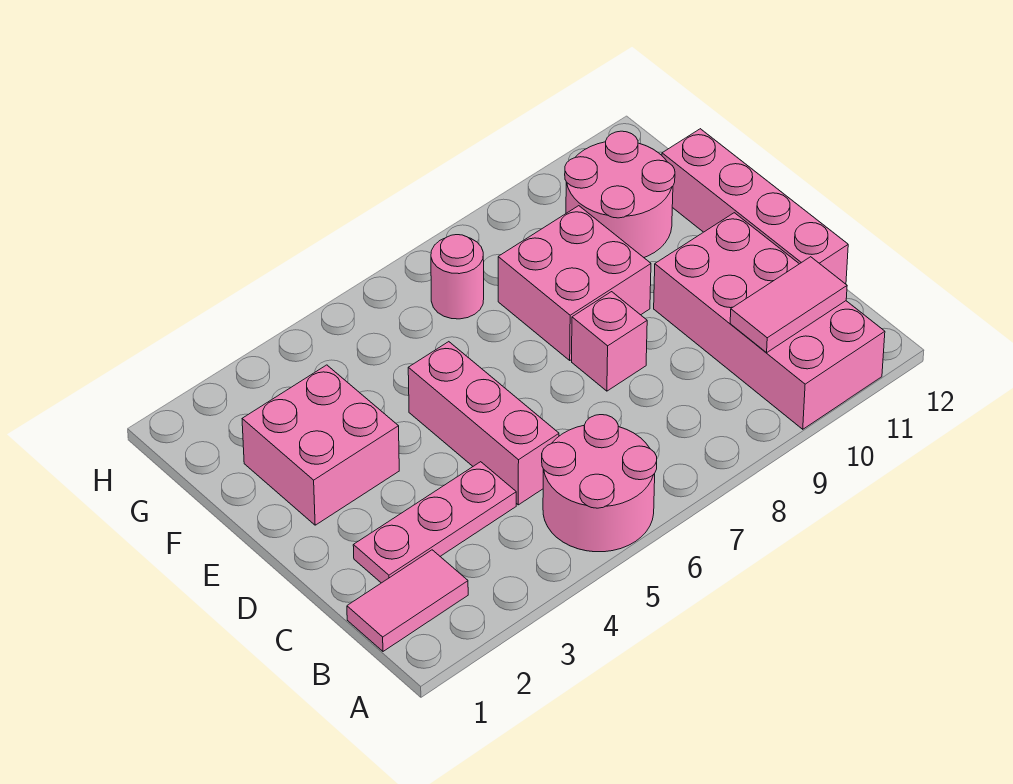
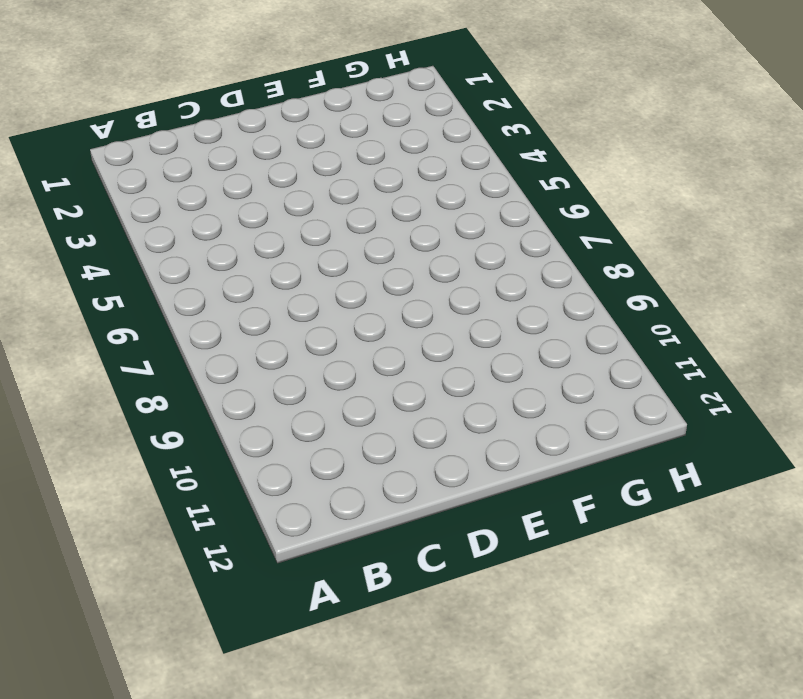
none -> pink round brick A5:B6 level 1
none -> pink brick A10:D11 level 1
none -> pink tile B1:B2 level 1

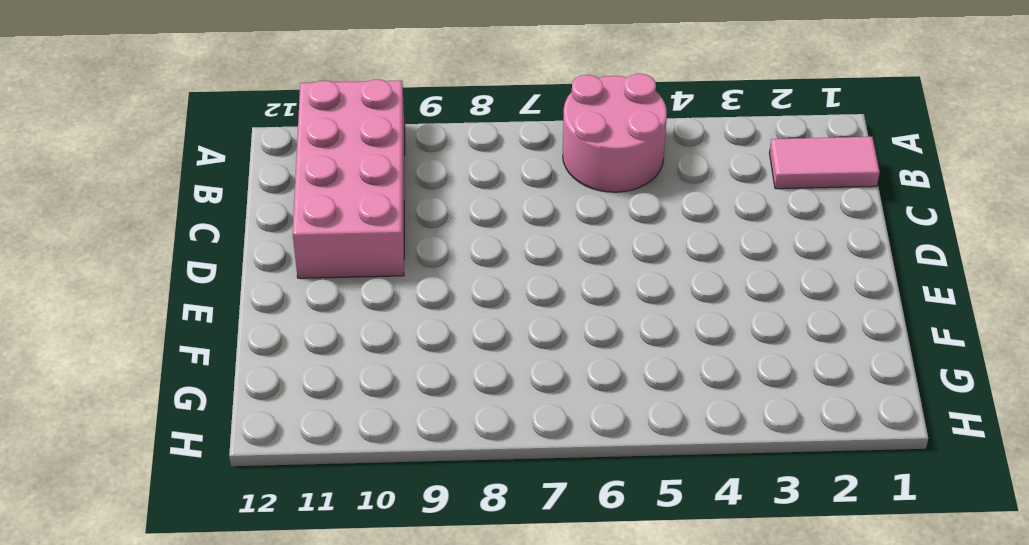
none -> pink plate C2:C4 level 1
none -> pink brick C5:E5 level 1
none -> pink brick C12:F12 level 1

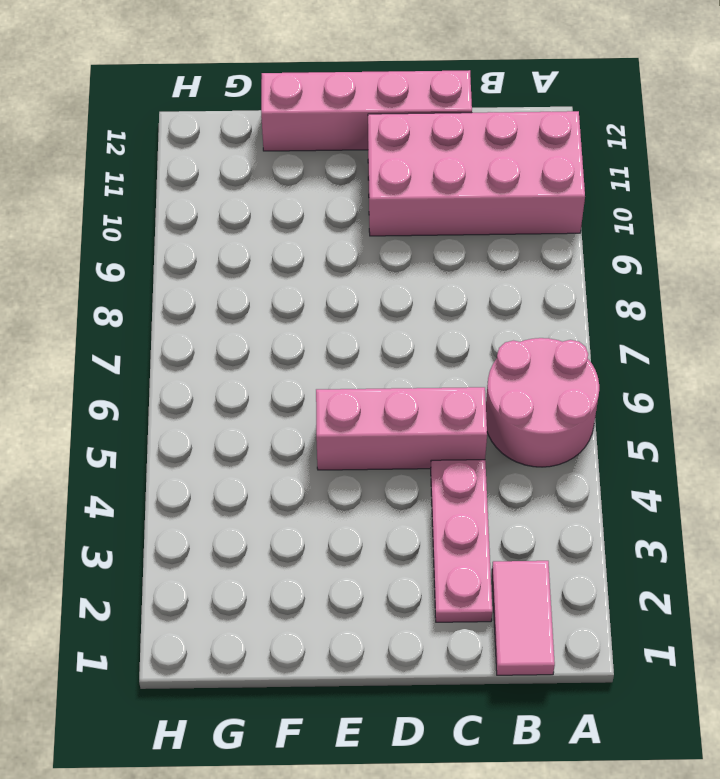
none -> pink brick D8 level 1
none -> pink brick E2:F3 level 1
none -> pink brick E8:F9 level 1

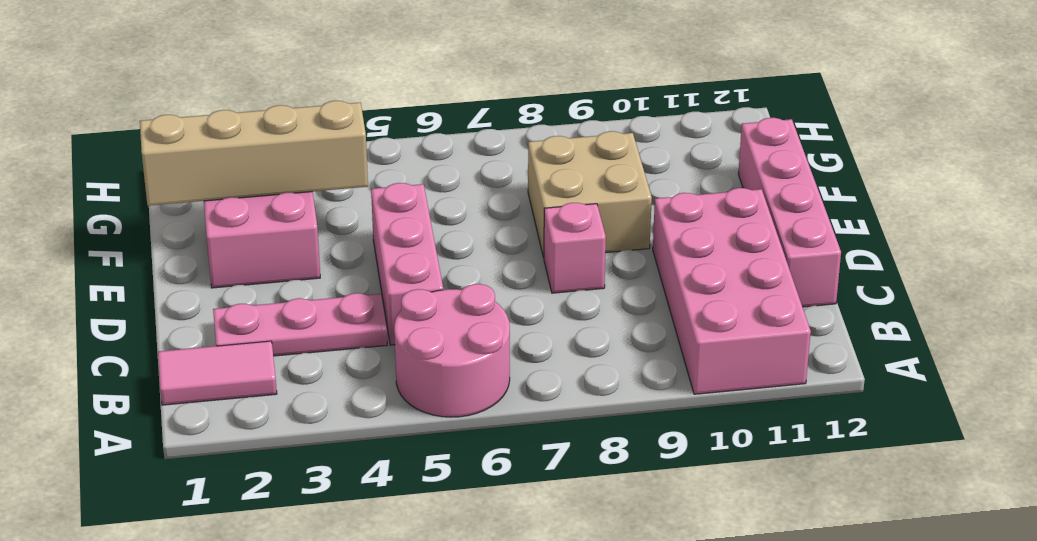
tan brick E8:F9 level 1 -> pink brick E8:F9 level 1
tan brick F1:F4 level 2 -> none
none -> pink round brick F10:G11 level 1
none -> pink round brick G7 level 1
none -> pink tile B10:B11 level 2

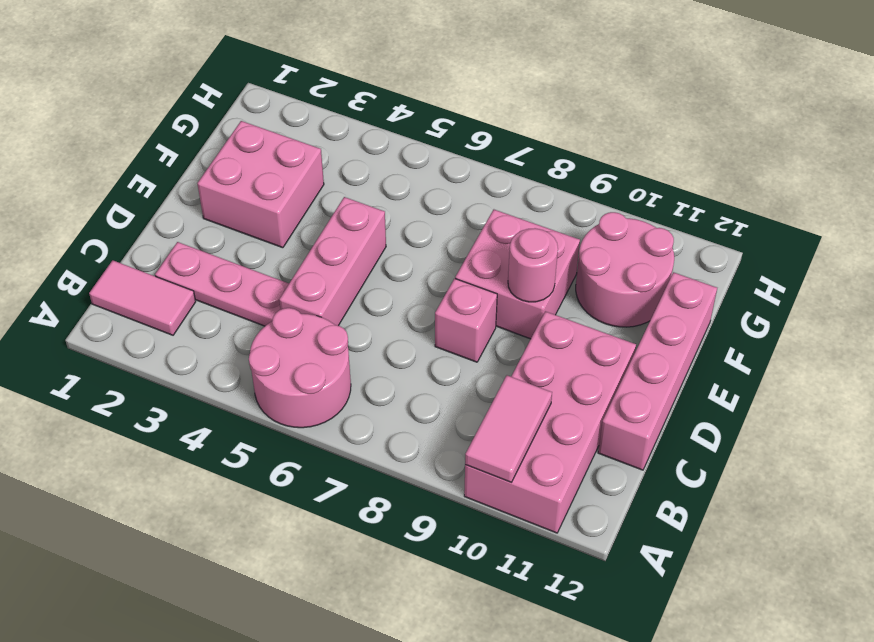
pink tile A10:B10 level 2 -> pink tile B10:B11 level 2
pink round brick E9 level 2 -> pink round brick G7 level 1

